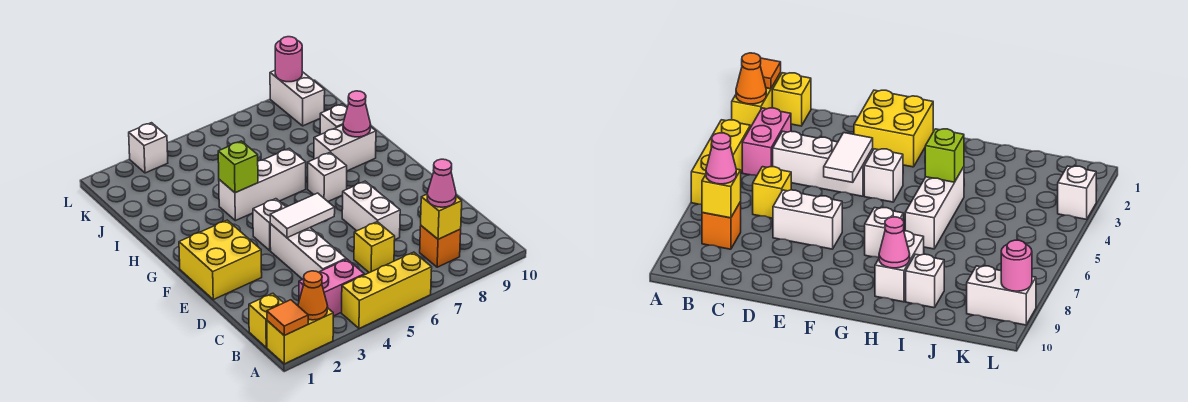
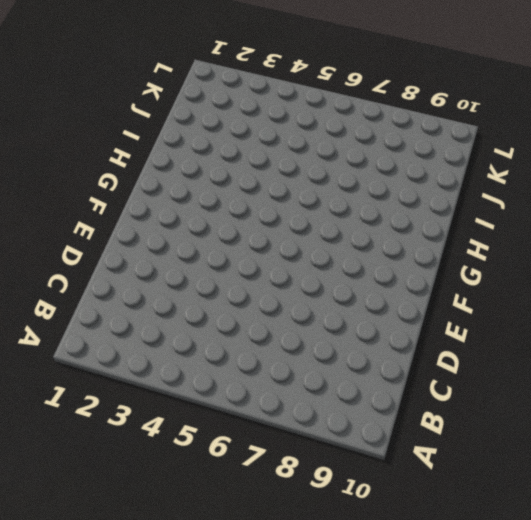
none -> yellow brick A1:A2 level 1
none -> yellow brick A4:A6 level 1
none -> yellow brick B1 level 1

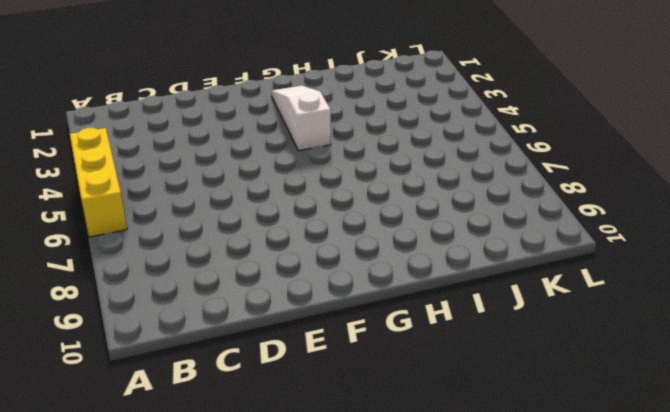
white slope G2:G4 level 1 top 4 -> none
none -> yellow brick A1:A2 level 1
none -> yellow brick B1 level 1
none -> pink brick B3:B4 level 1

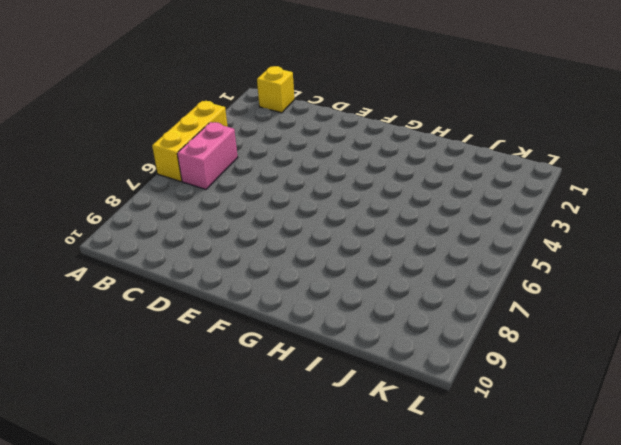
pink brick B5:B6 level 1 -> pink brick B3:B4 level 1
none -> yellow brick A1:A2 level 1
none -> orange brick B8 level 1
none -> white brick C4:E4 level 1

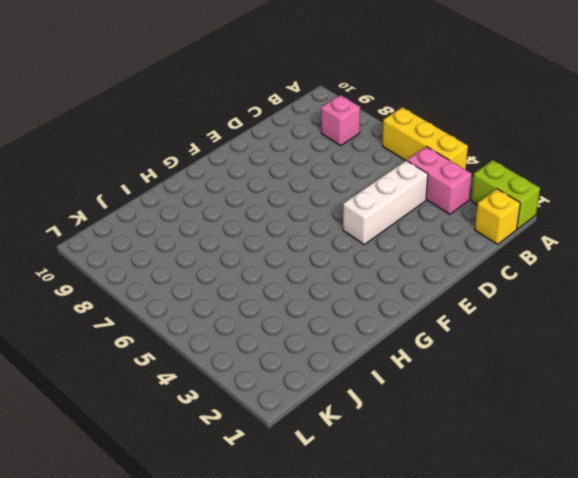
lime brick A1:A2 level 1 -> yellow brick A1:A2 level 1
pink brick B8 level 1 -> orange brick B8 level 1
none -> yellow brick C6 level 1
none -> white brick D7:E7 level 1
none -> yellow brick E1:F2 level 1

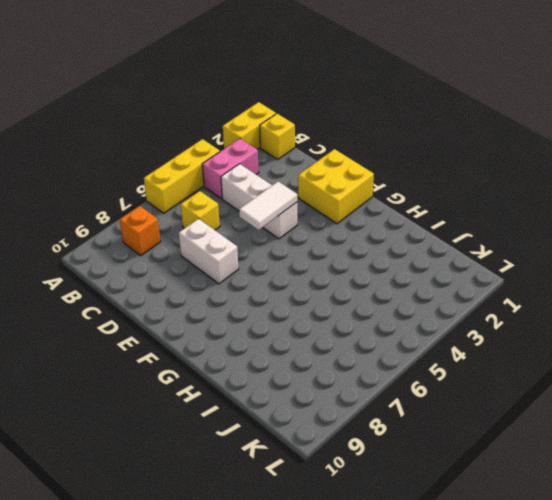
none -> white brick F4 level 1
none -> white brick G7 level 1
none -> white brick H4:H6 level 1

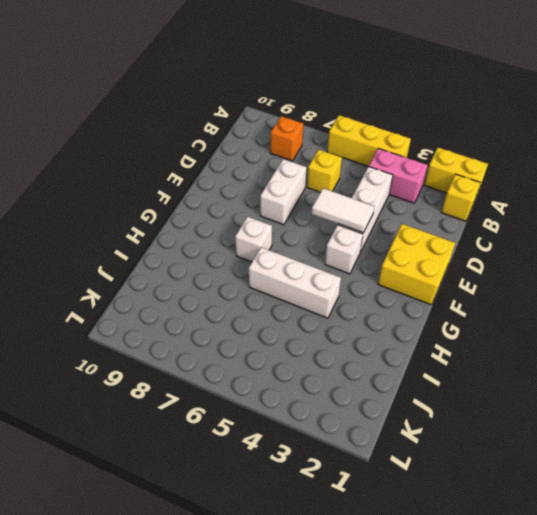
none -> white brick H8:H9 level 1
none -> white brick I9 level 1
none -> white brick K9:L9 level 1

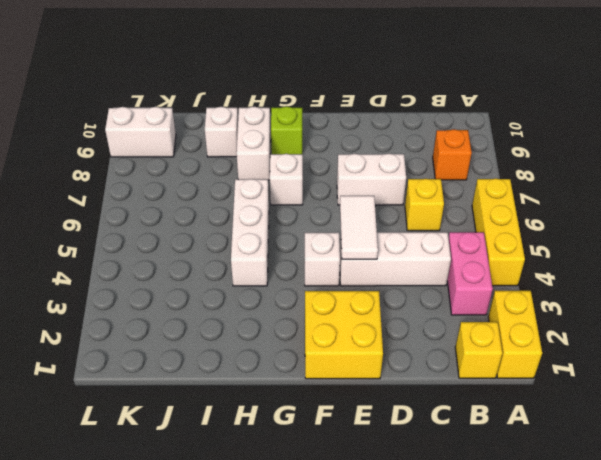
lime brick G9 level 1 -> lime brick H4 level 2
none -> white brick L3 level 1
none -> orange tile A1 level 2
none -> orange cone A2 level 2

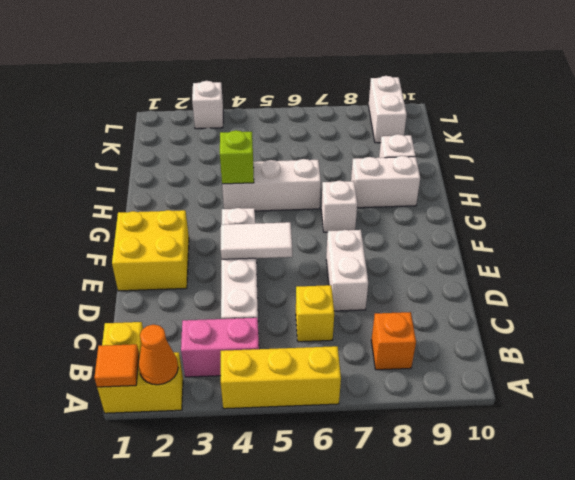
none -> yellow brick B8 level 2
none -> pink cone H9 level 2
none -> pink round brick L9 level 2

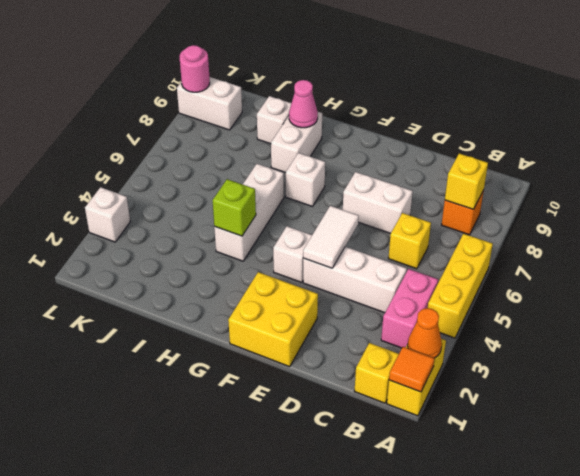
none -> pink cone B8 level 3

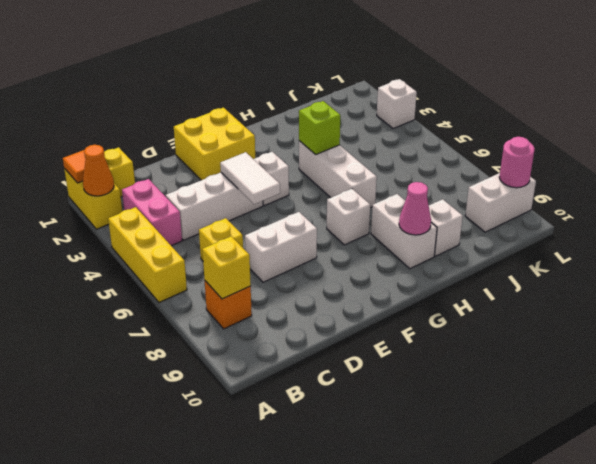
none -> pink cone B8 level 3

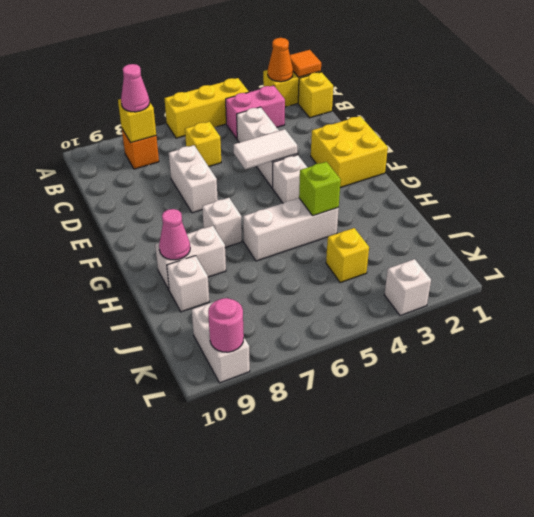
yellow brick J4 level 1 -> none

